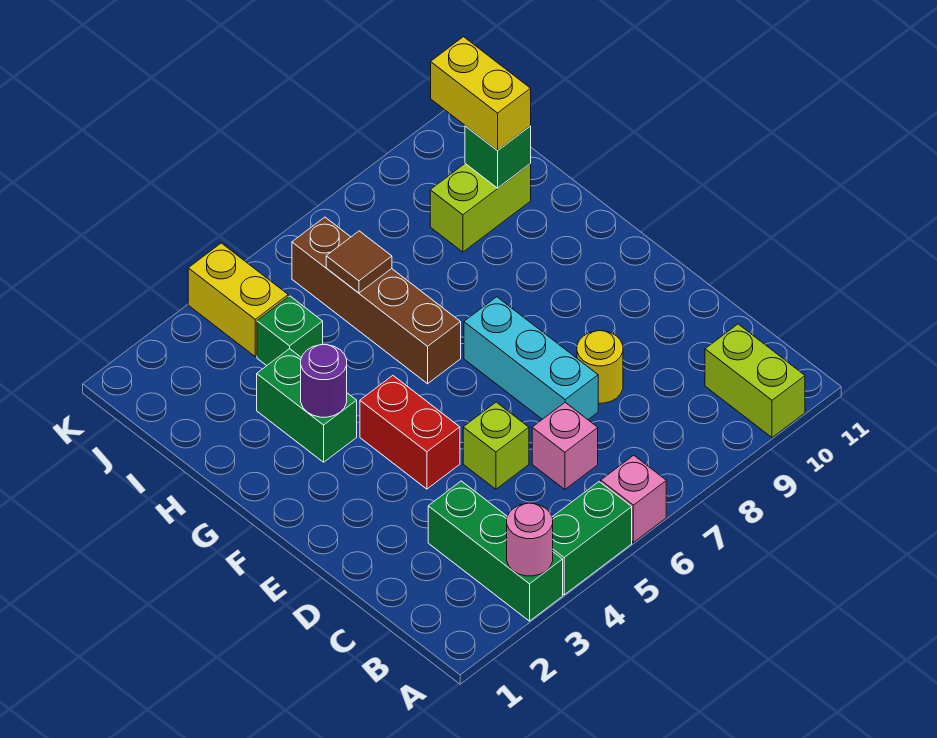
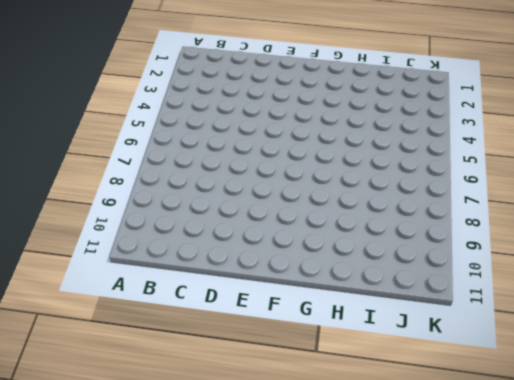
none -> green brick A3:C3 level 1
none -> green brick A4:A5 level 1
none -> pink brick A6 level 1

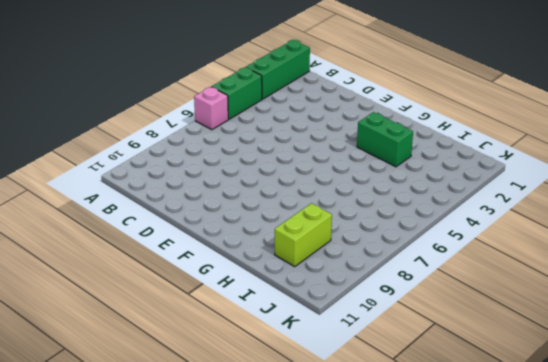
green brick A1:A3 level 1 -> green brick A3:C3 level 1
none -> lime brick A10:B10 level 1
none -> pink brick C6 level 1
none -> lime brick D5 level 1

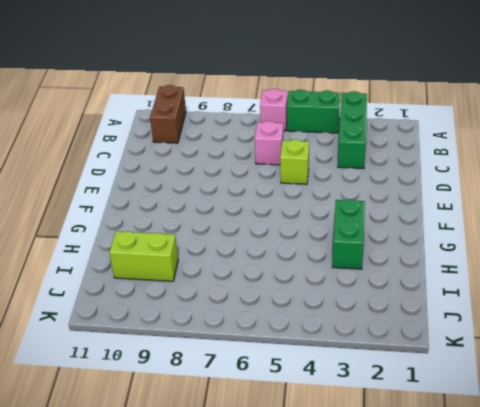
brown brick A10:B10 level 1 -> lime brick A10:B10 level 1
none -> cyan brick D7:F7 level 1
none -> yellow round brick D8 level 1
none -> red brick E4:F4 level 1

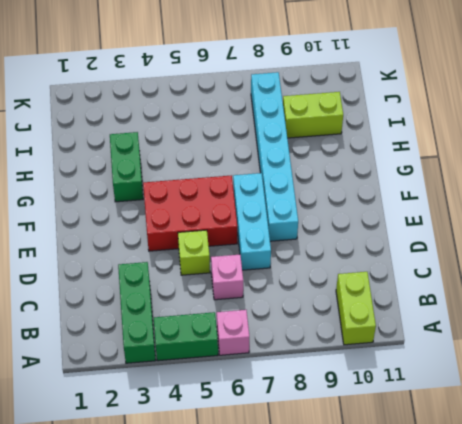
red brick E4:F6 level 1 -> red brick E4:F4 level 1
cyan brick E8:J8 level 1 -> none
none -> yellow round brick D8 level 1
none -> brown brick G6:J6 level 1
none -> green brick I4 level 1

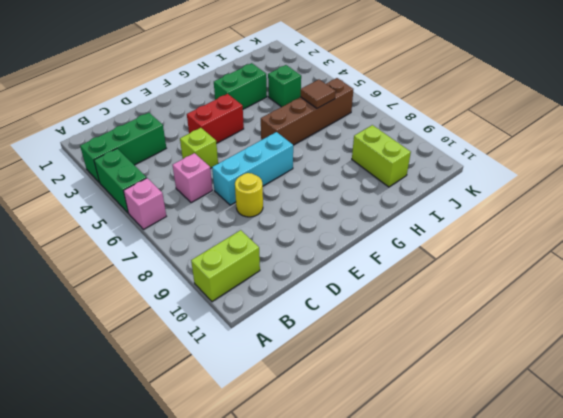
none -> yellow brick J4:K4 level 1
none -> pink round brick A3 level 2
none -> purple round brick G3 level 2

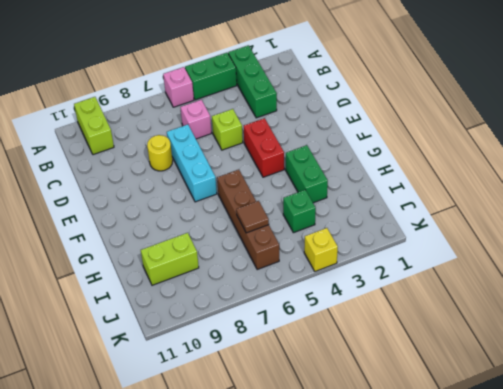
yellow brick K4 level 1 -> yellow brick J4:K4 level 1
none -> pink round brick A3 level 2
none -> purple round brick G3 level 2
none -> green brick I10 level 2

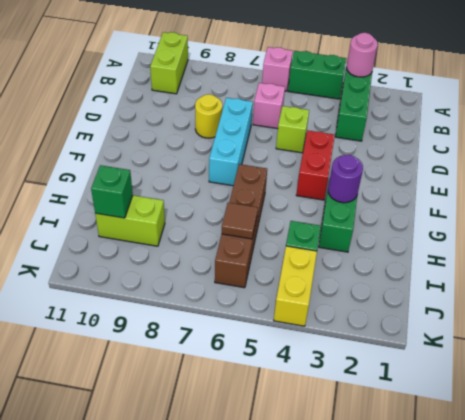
none -> yellow brick I10:J10 level 3

